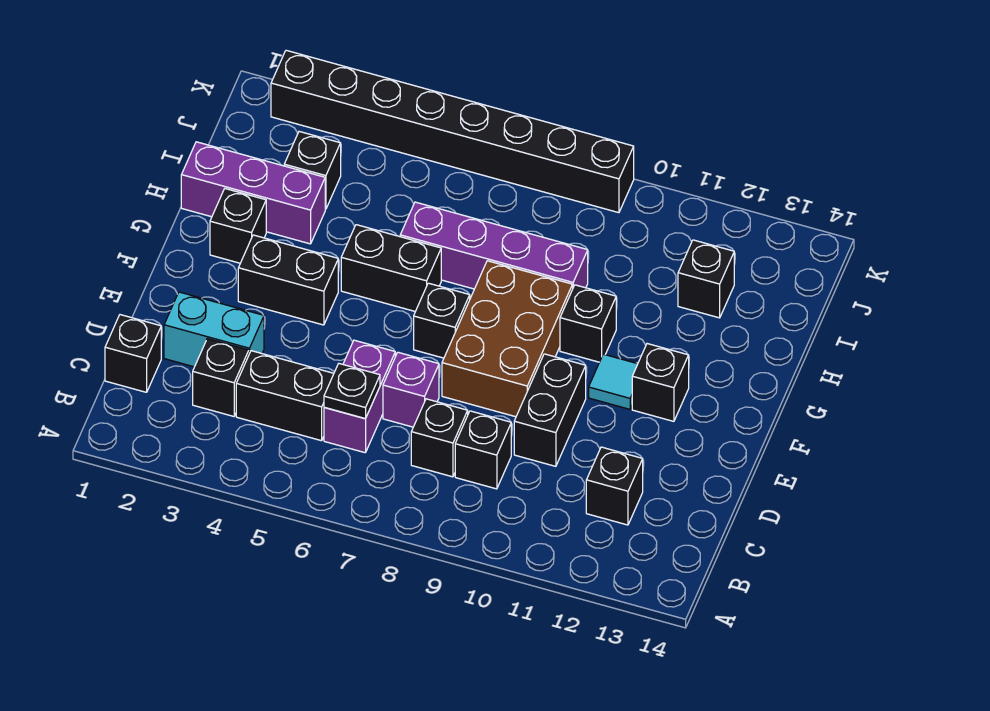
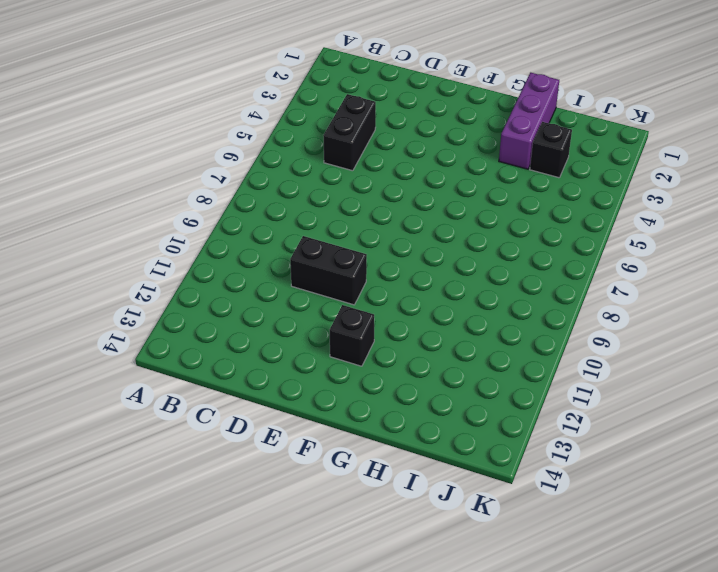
none -> black brick C1 level 1
none -> black brick C3 level 1
none -> purple brick C6:D6 level 1

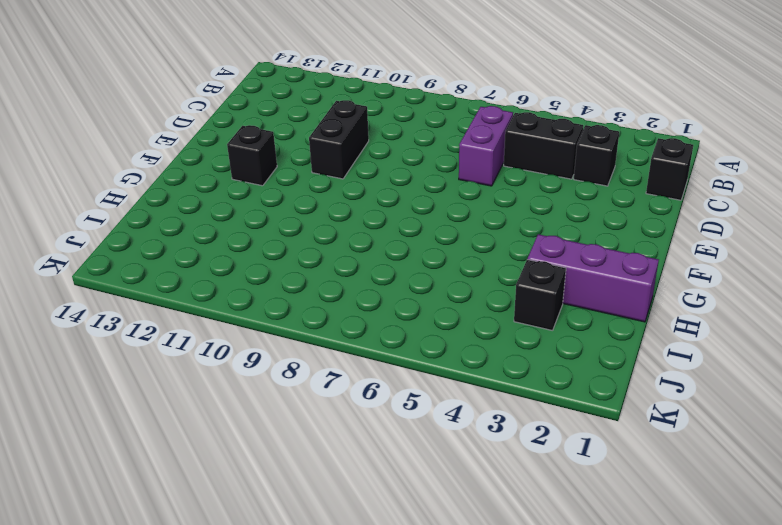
none -> black brick C8 level 1
none -> black brick C9 level 1
none -> black brick C12 level 1

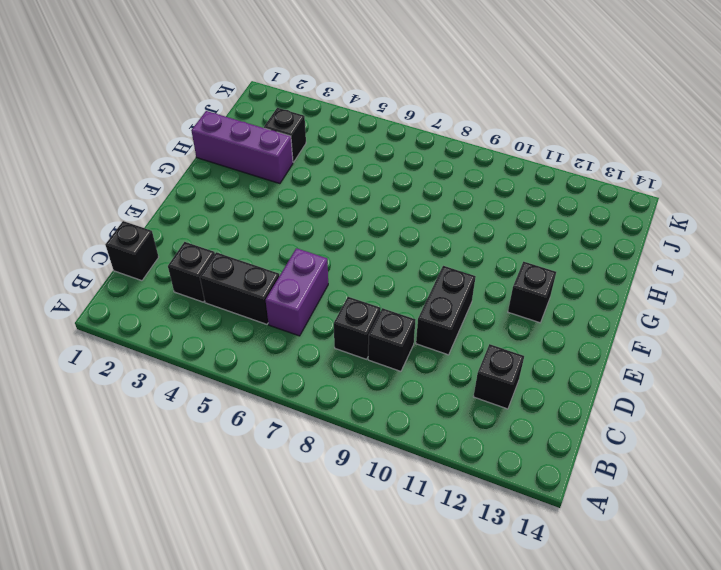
none -> cyan brick D2:D3 level 1
none -> purple brick D7 level 1
none -> brown brick E8:G9 level 1

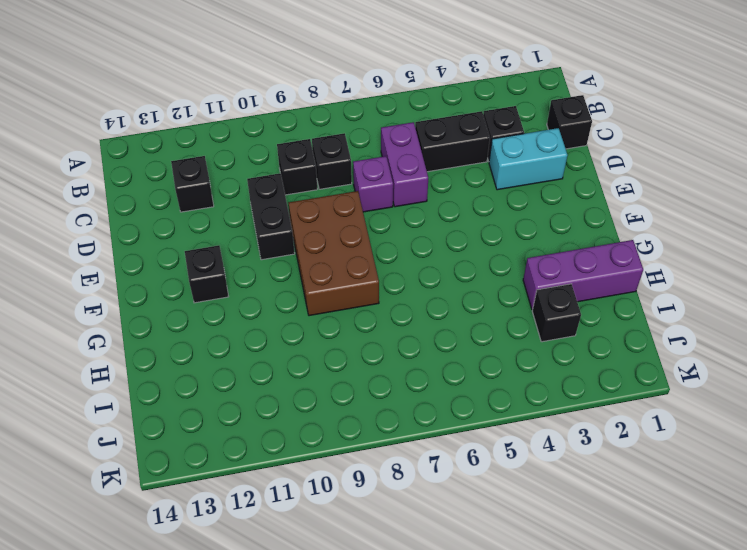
none -> black brick F3:F4 level 1
none -> black brick F7 level 1
none -> cyan tile F11 level 1

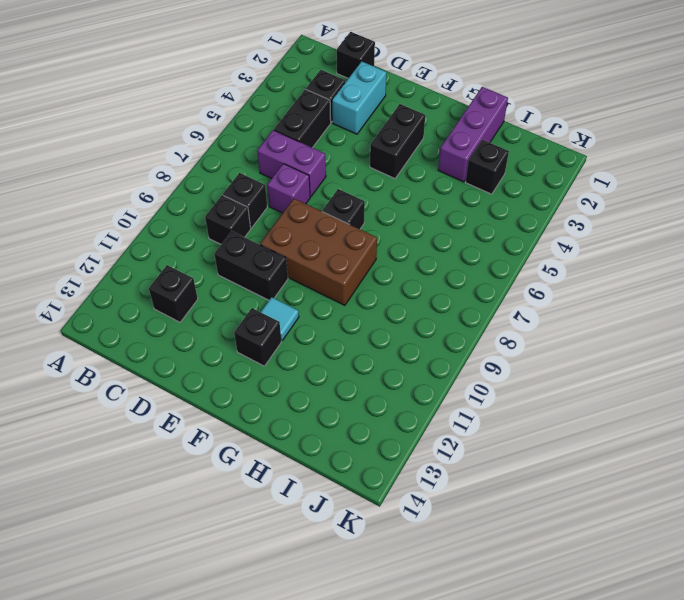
none -> black brick G2 level 1
none -> black brick G5:G6 level 1
none -> black brick G10 level 1

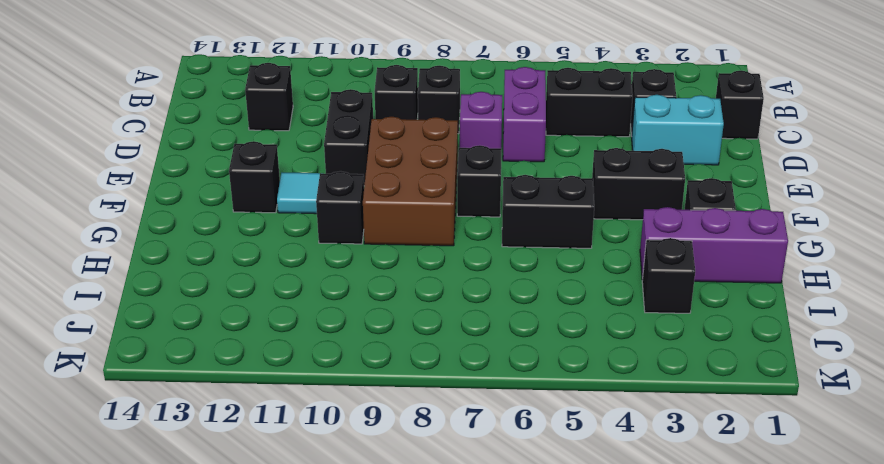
none -> purple brick H6:H9 level 1
none -> black brick I12 level 1
none -> black brick K2:K9 level 1

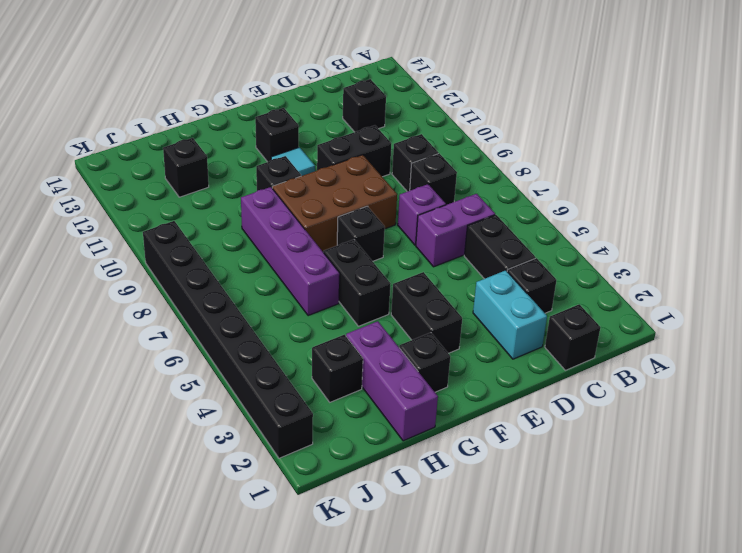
none -> black plate C6 level 2

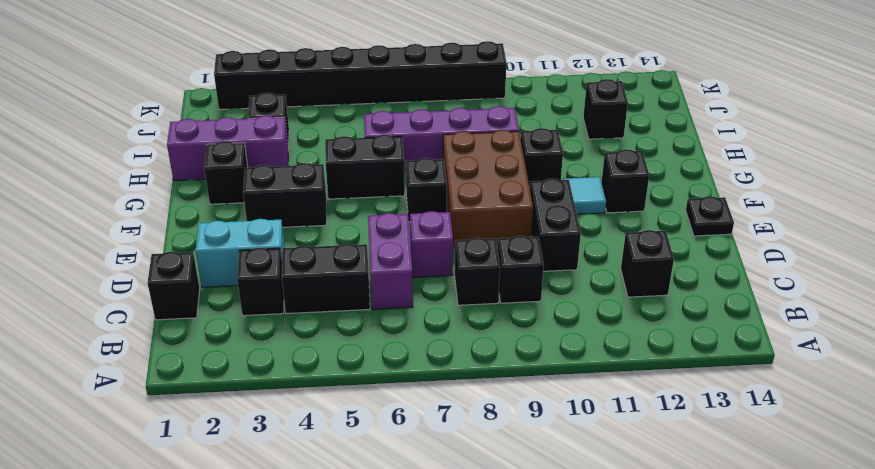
black plate E14 level 1 -> black plate C6 level 2

